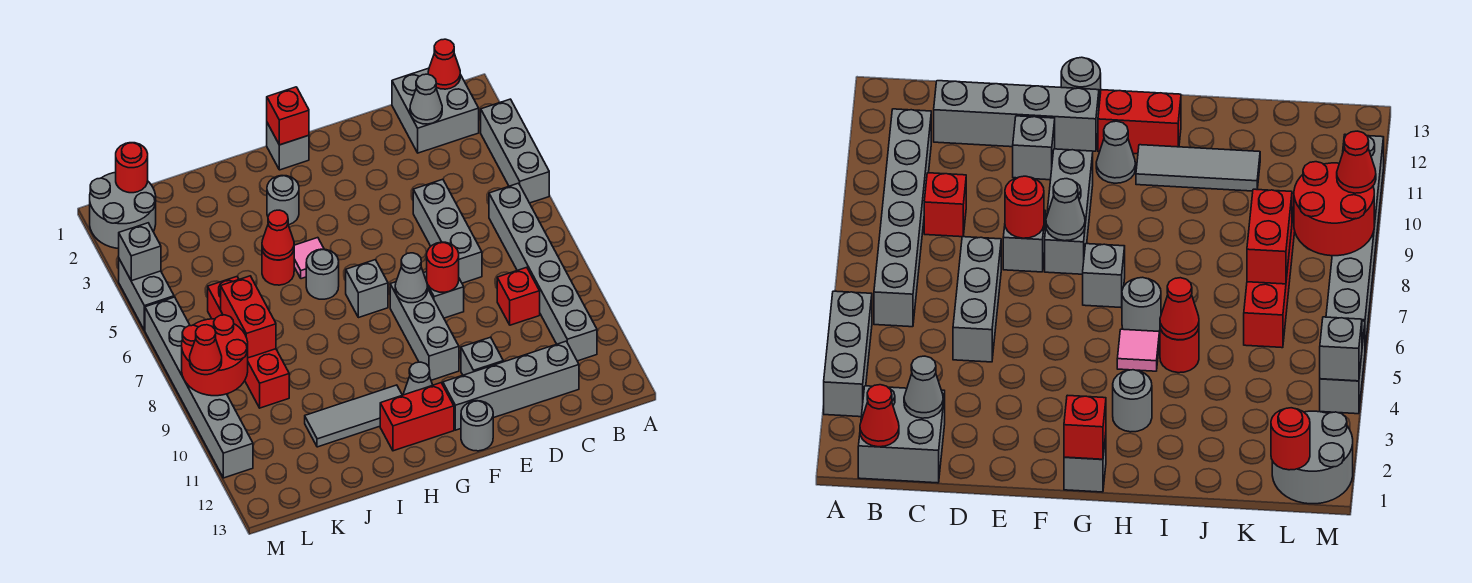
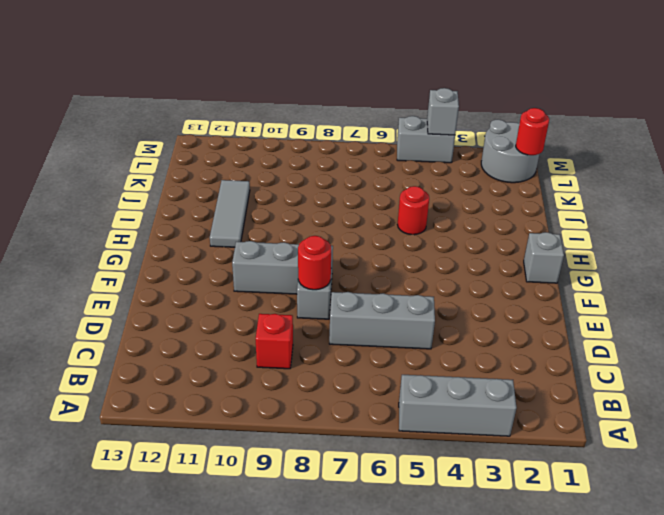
none -> grey brick B1:C2 level 1
none -> grey brick B6:B11 level 1
none -> grey brick C12:F12 level 1
none -> grey brick E11 level 1

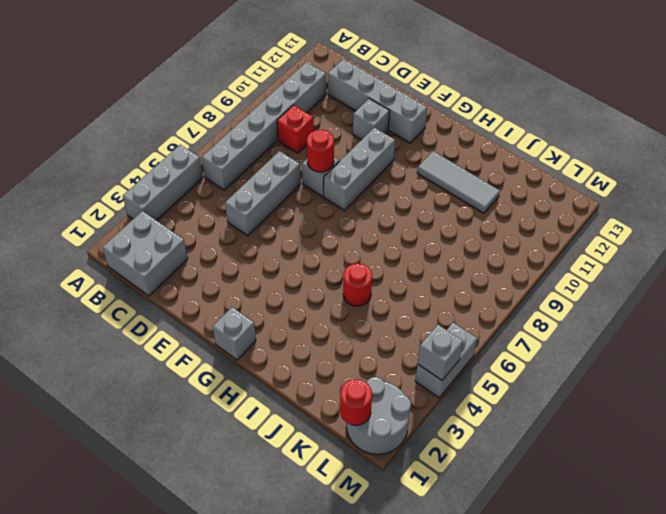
none -> grey round brick F13 level 1
none -> grey brick G7 level 1
none -> grey cone G11 level 1
none -> red brick G12:H12 level 1

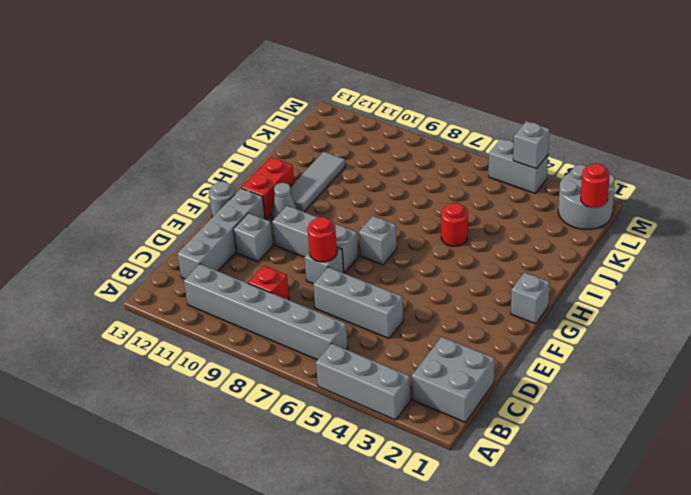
none -> grey round brick H3 level 1
none -> pink tile H5 level 1
none -> grey round brick H6 level 1
none -> red brick K6:K9 level 1

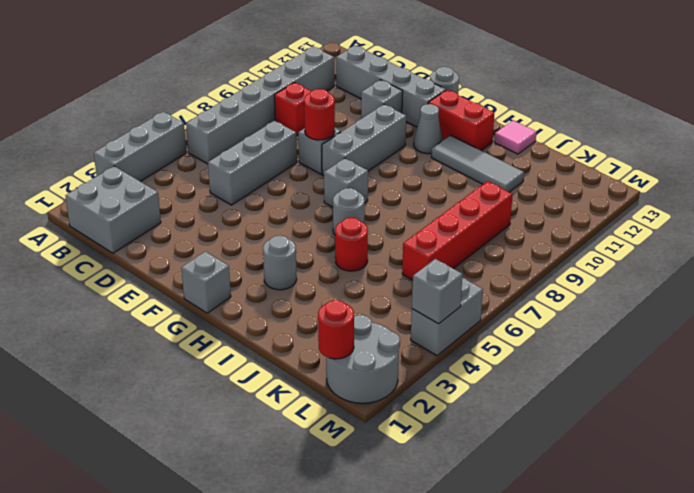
pink tile I13 level 1 -> pink tile H5 level 1
none -> grey brick M6:M11 level 1
none -> red cone B1 level 2
none -> grey cone C2 level 2
none -> grey cone F8 level 2

